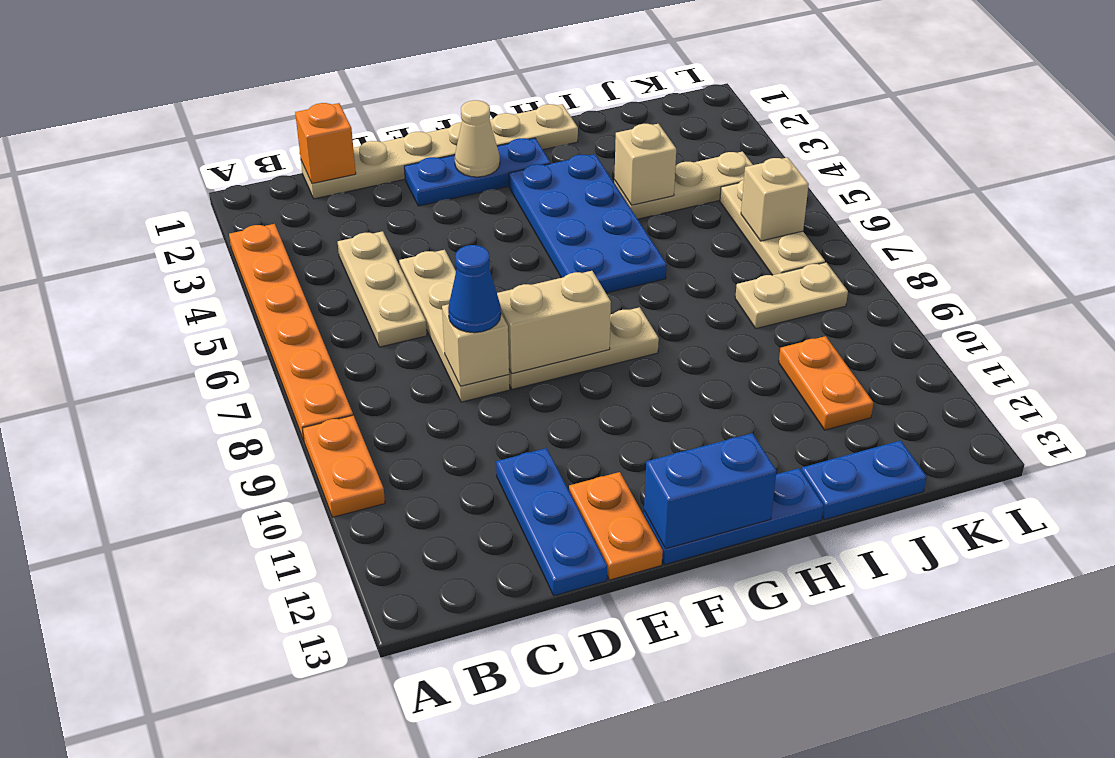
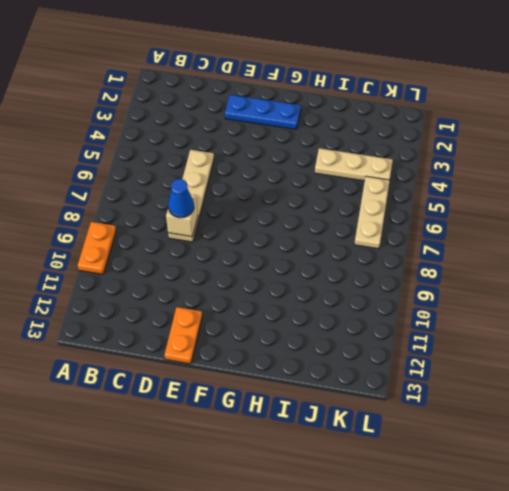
none -> orange plate A3:A8 level 1
none -> tan plate C1:H1 level 1
none -> tan plate C4:C6 level 1

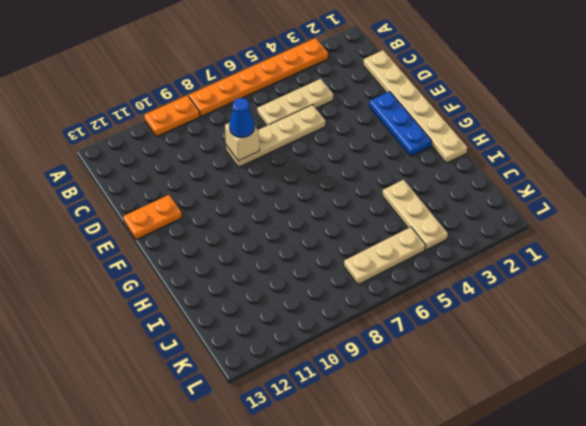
none -> blue plate D11:D13 level 1
none -> tan plate E8:G8 level 1
none -> blue plate F13:H13 level 1

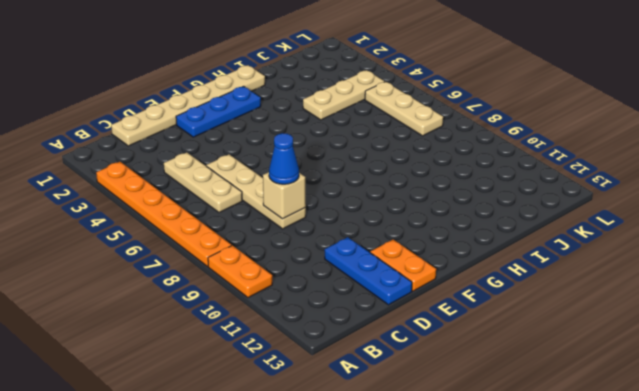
none -> tan plate E8:G8 level 1
none -> blue plate F13:H13 level 1
none -> blue plate G3:H6 level 1

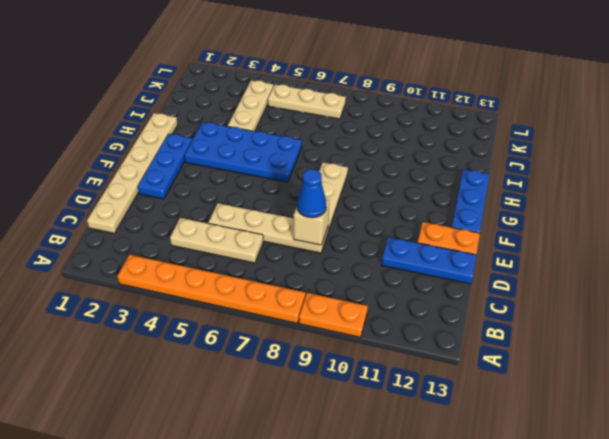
none -> blue plate I13:J13 level 1
none -> tan plate J8:K8 level 1
none -> orange plate J10:J11 level 1

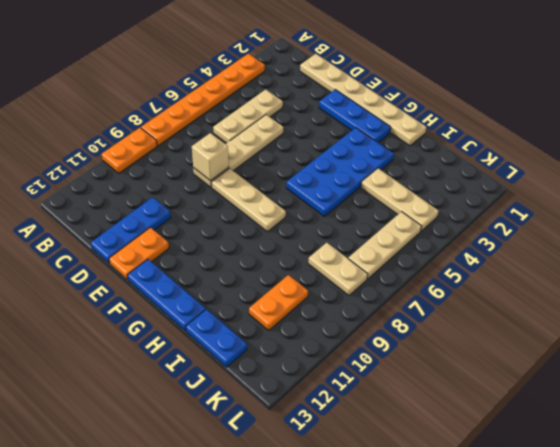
none -> orange brick C1 level 2
none -> tan brick E8:F8 level 2
none -> tan cone F2 level 2

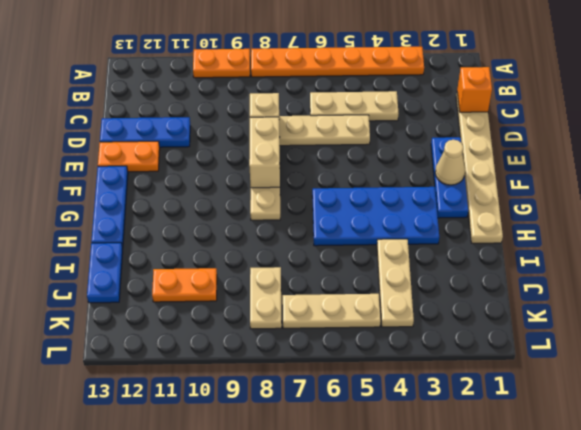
none -> blue brick F13:G13 level 2
none -> tan brick I4 level 2
none -> tan brick K6 level 2

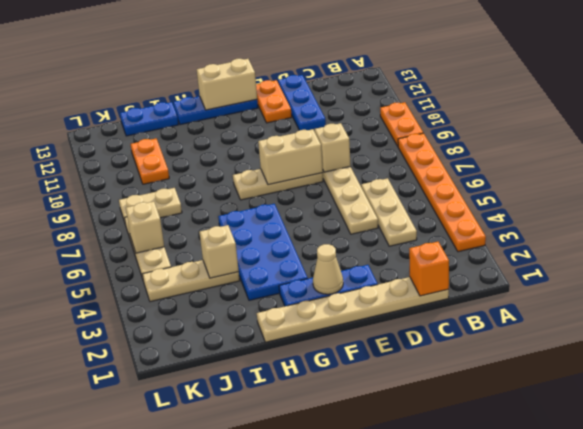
tan brick F13:G13 level 2 -> blue brick F13:G13 level 2
none -> blue cone D8 level 3

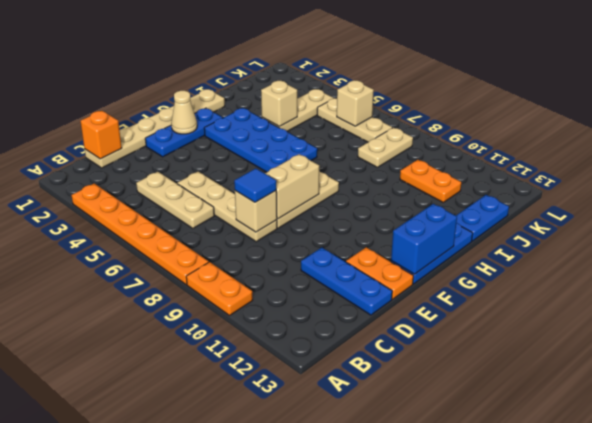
blue tile D8 level 3 -> blue cone D8 level 3

